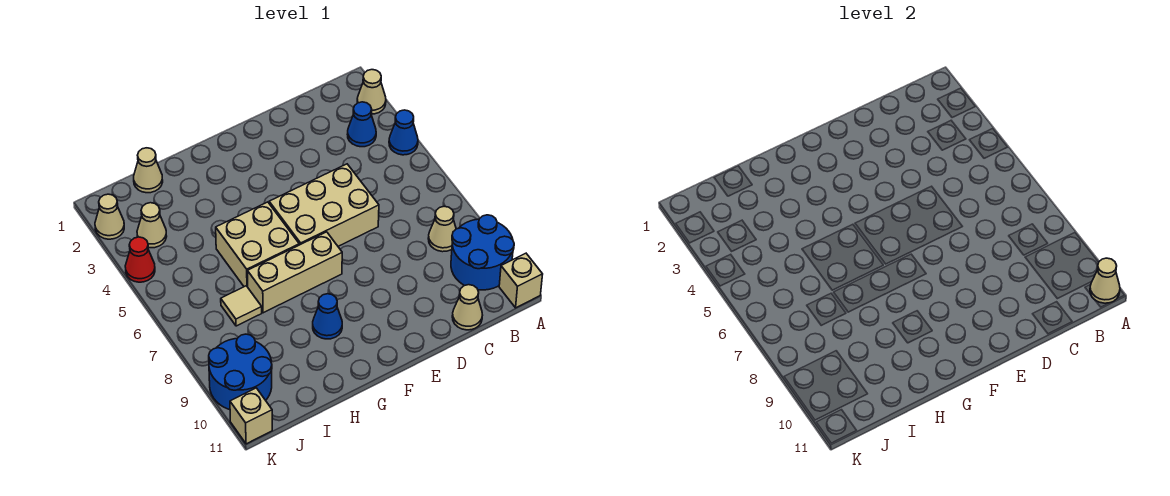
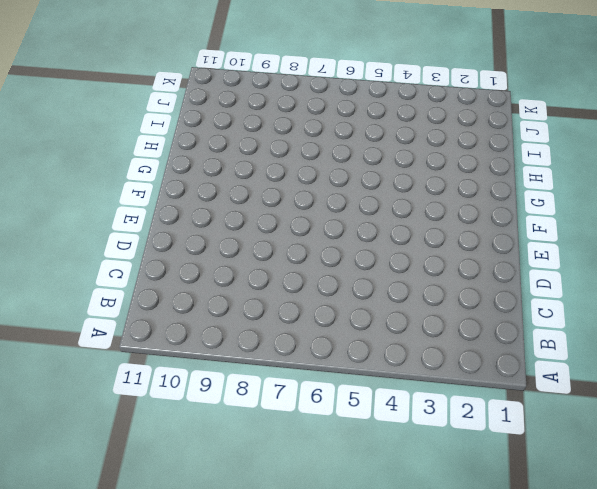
none -> tan cone A2 level 1
none -> blue cone A4 level 1
none -> blue round brick A9:B10 level 1

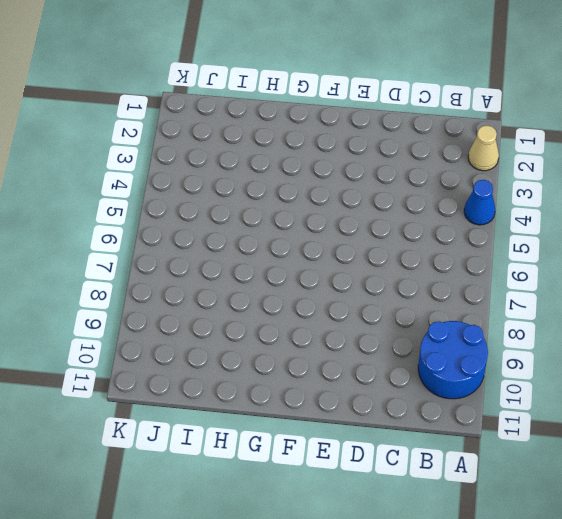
none -> tan brick A11 level 1
none -> blue cone B3 level 1
none -> tan cone B8 level 1

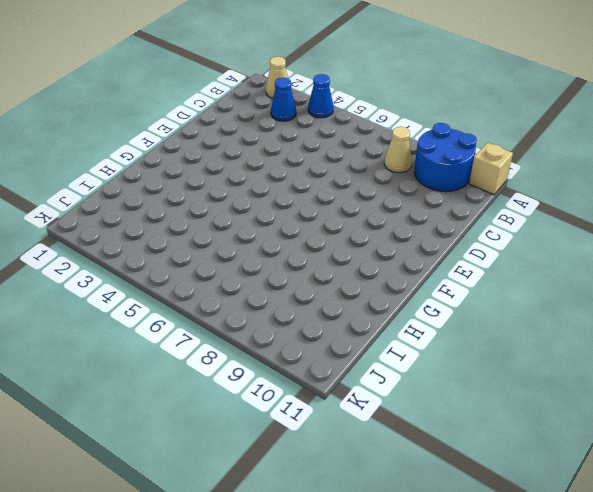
none -> tan cone C11 level 1
none -> tan brick D5:F6 level 1
none -> tan brick F7:H7 level 1

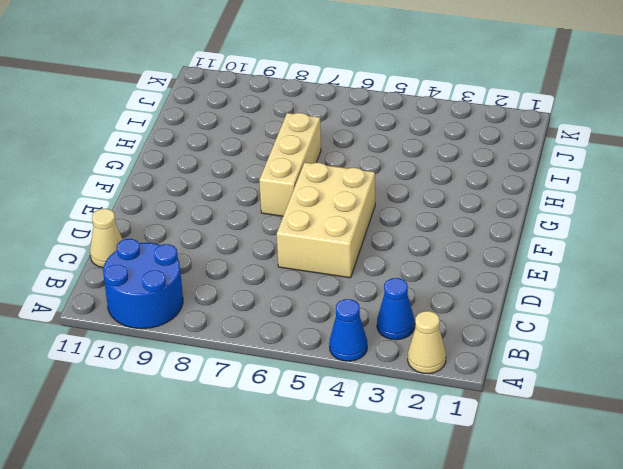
none -> tan brick A11 level 1
none -> tan cone B8 level 1
none -> tan brick G5:H6 level 1

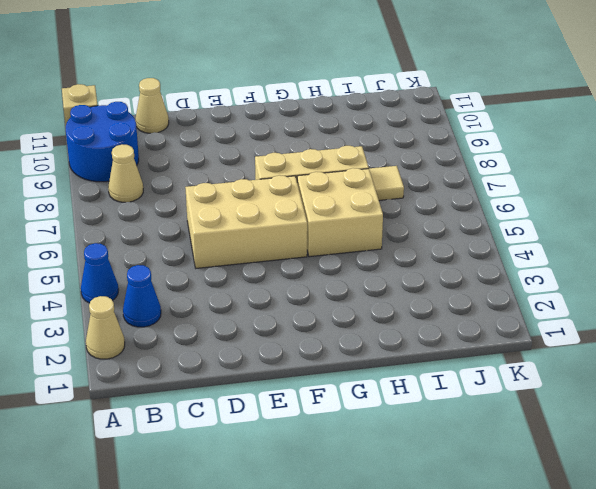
none -> blue cone G9 level 1
none -> tan cone I1 level 1
none -> tan cone J3 level 1

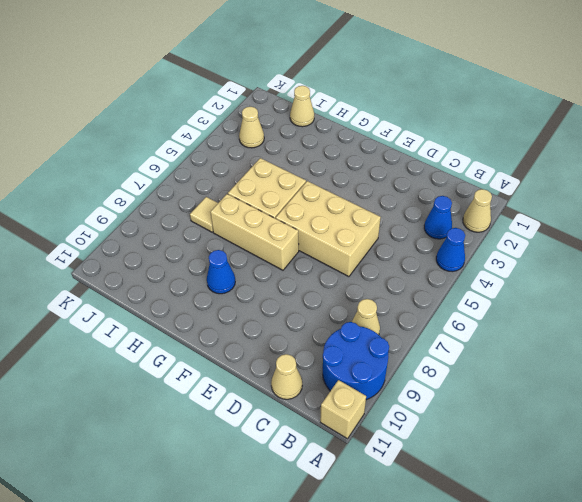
none -> blue round brick J9:K10 level 1
none -> tan cone K2 level 1
none -> red cone K4 level 1

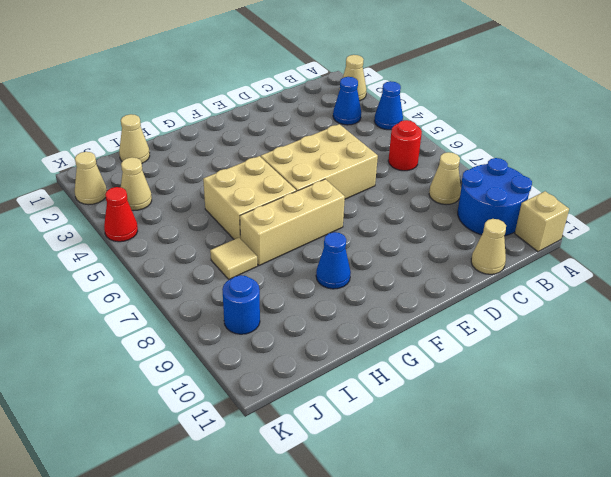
red round brick B6 level 1 -> none
blue round brick J9 level 1 -> blue round brick J9:K10 level 1
none -> tan brick K11 level 1
none -> tan cone A11 level 2

